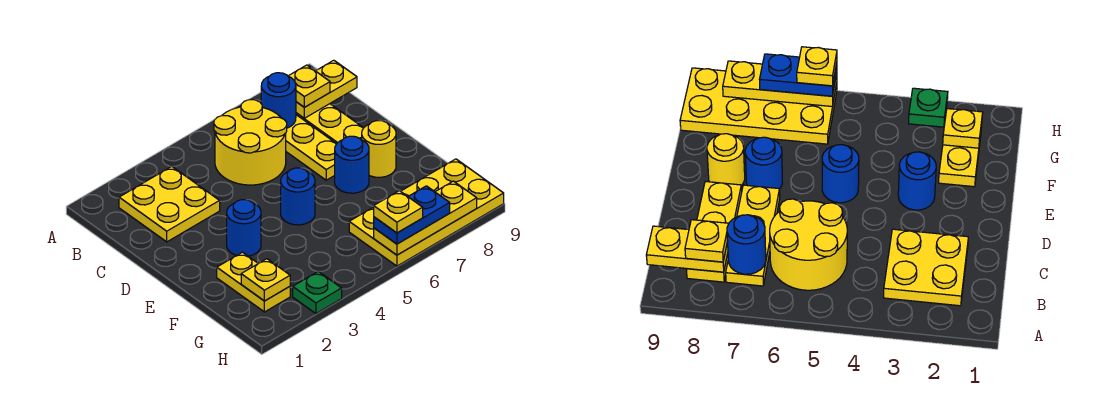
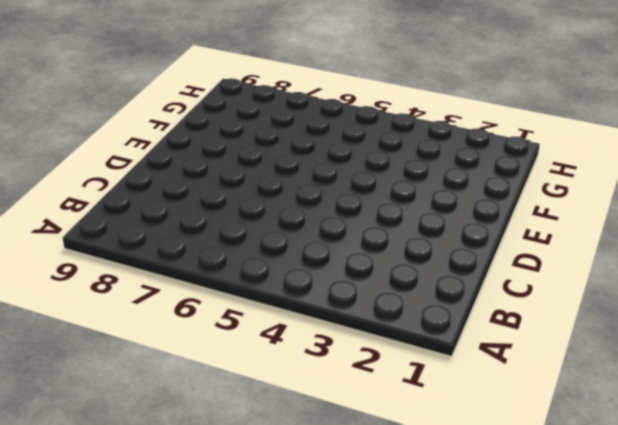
none -> yellow plate B2:C3 level 1
none -> yellow round brick B5:C6 level 1
none -> yellow plate B7:D7 level 1

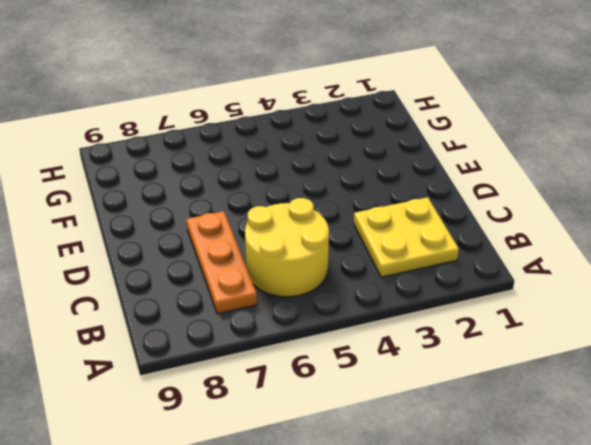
orange plate B7:D7 level 1 -> yellow plate B7:D7 level 1
none -> yellow plate B8:D8 level 1
none -> blue round brick E3 level 1
none -> blue round brick E5 level 1

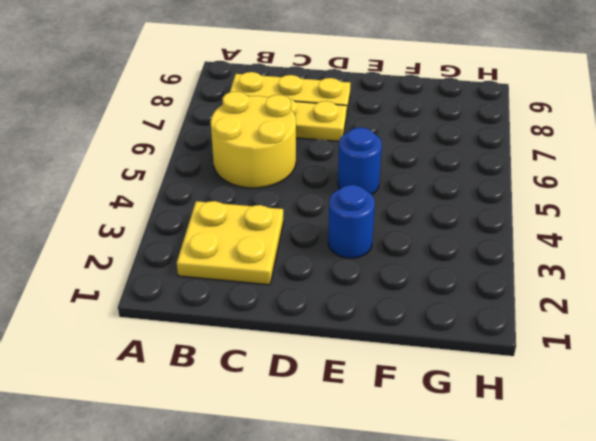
none -> blue round brick E7 level 1
none -> yellow round brick E8 level 1
none -> yellow plate F2:G2 level 1

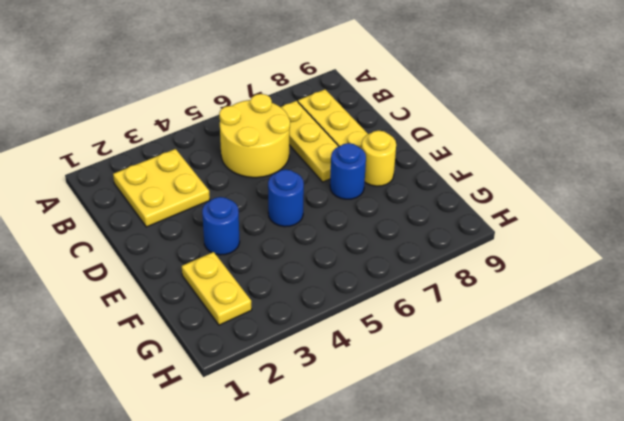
none -> yellow plate G6:H9 level 1
none -> green plate H3 level 1
none -> blue round brick B7 level 2

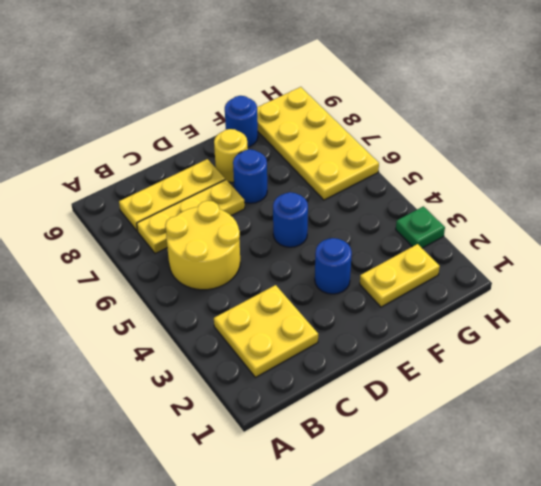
blue round brick F9 level 1 -> blue round brick B7 level 2
none -> yellow plate B8:B9 level 2
none -> yellow plate G2 level 2
none -> yellow plate H6:H8 level 2

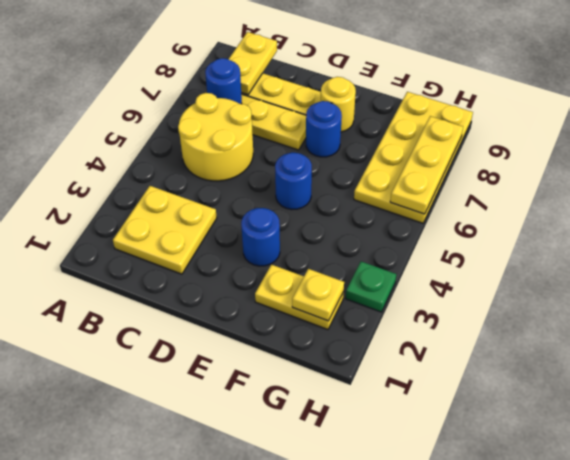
none -> yellow plate B8 level 3
none -> blue plate H6:H7 level 3
none -> yellow plate H6 level 4

